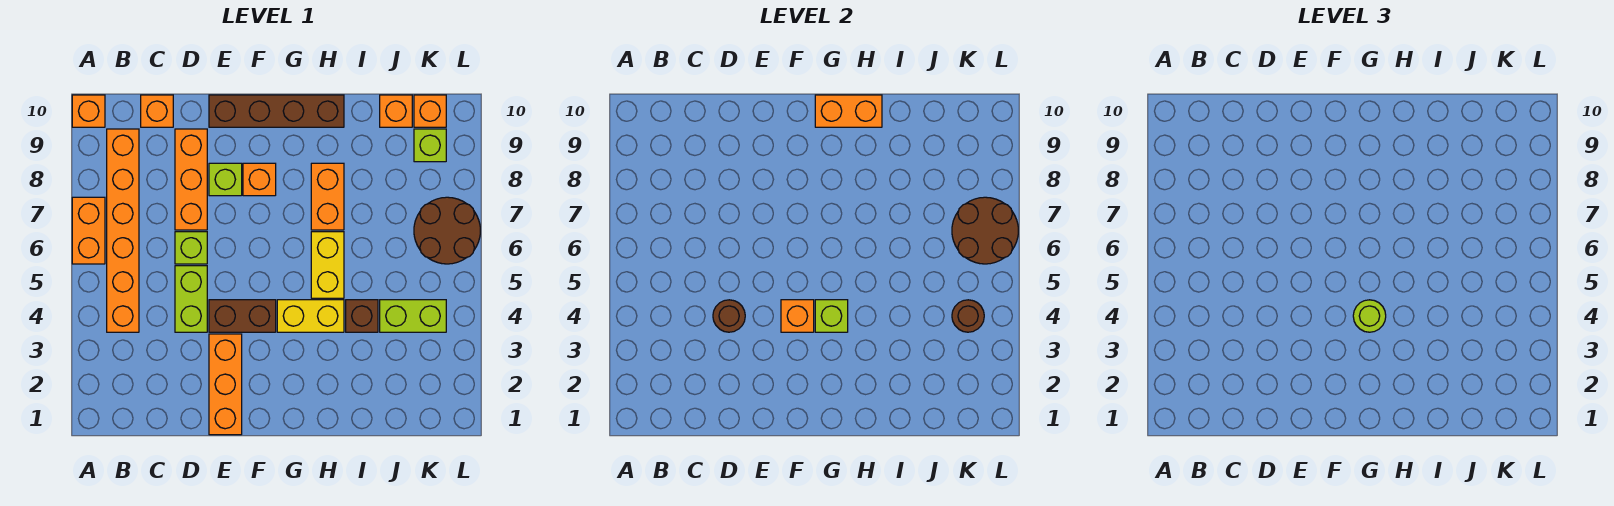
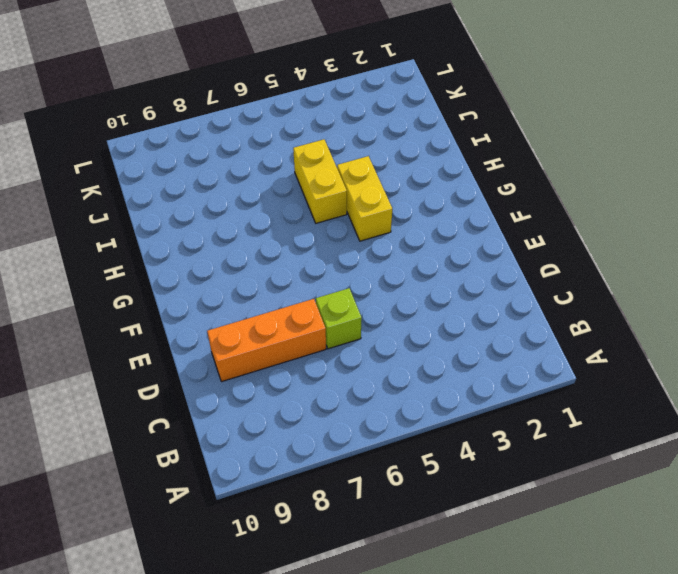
yellow brick H5:I5 level 1 -> yellow brick H5:H6 level 1
none -> orange brick A6:A7 level 1
none -> orange brick A10 level 1
none -> orange brick B4:B9 level 1

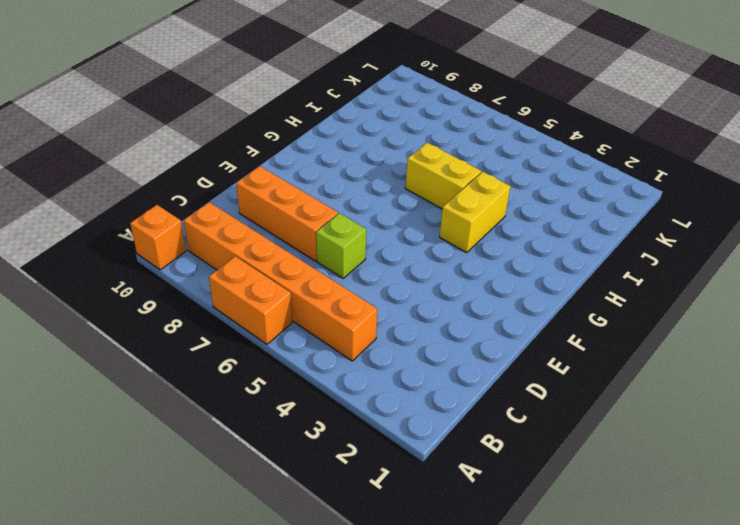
none -> orange brick C10 level 1
none -> lime brick D4:D5 level 1
none -> orange brick E1:E3 level 1

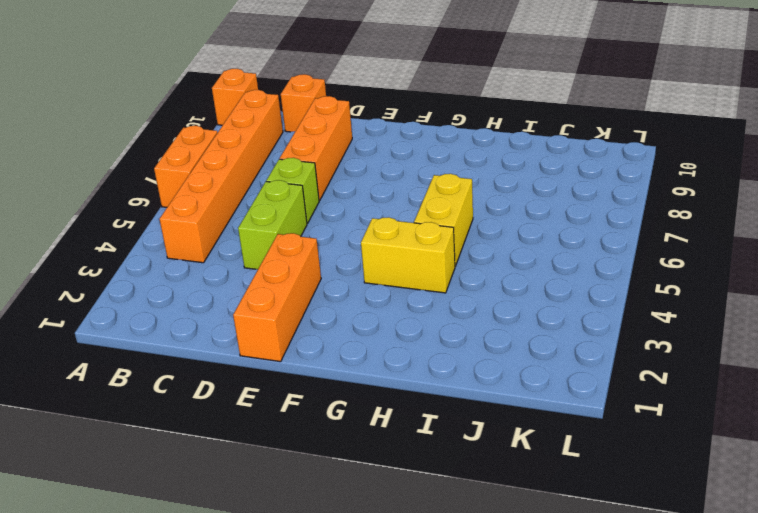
none -> brown brick E4:F4 level 1
none -> lime brick E8 level 1
none -> brown brick E10:H10 level 1

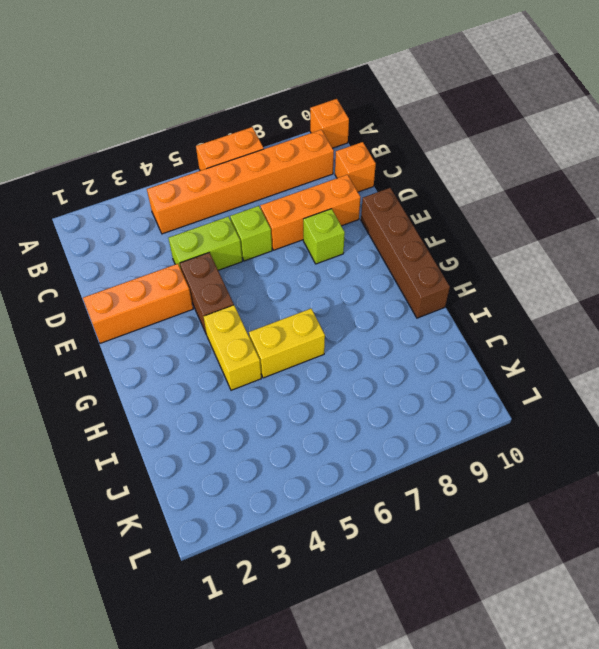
none -> orange brick F8 level 1
none -> orange brick H7:H8 level 1
none -> brown brick I4 level 1

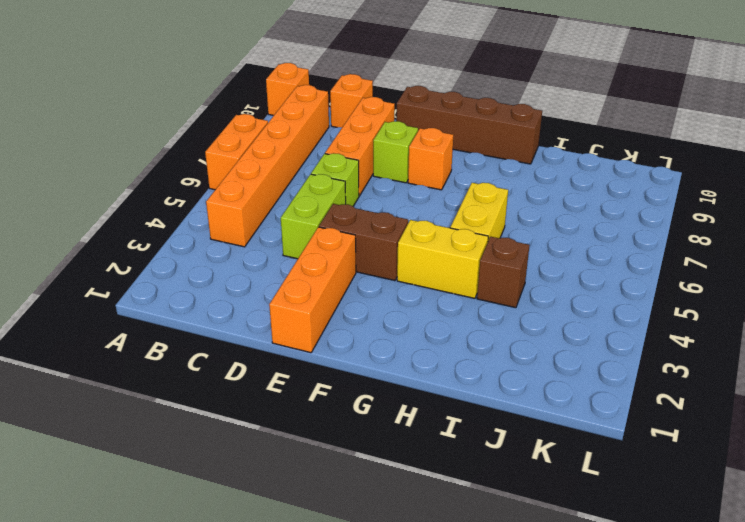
none -> orange brick H7:H8 level 1
none -> lime brick J4:K4 level 1
none -> orange brick J10 level 1

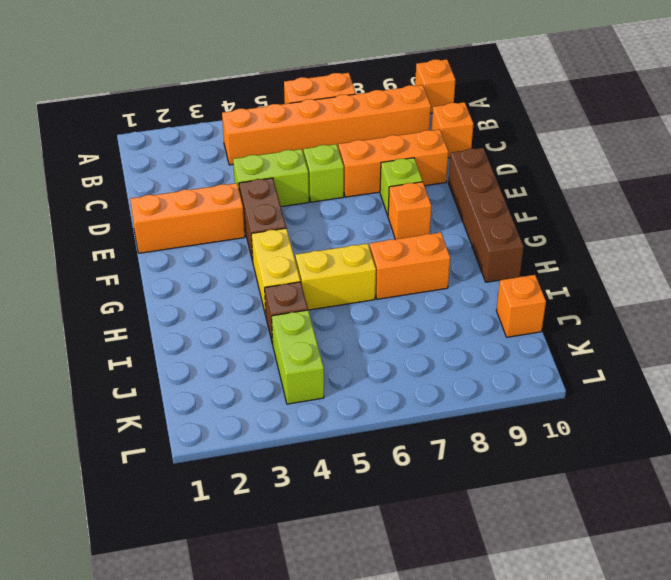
none -> brown round brick K6:L7 level 1
none -> lime brick K9 level 1
none -> orange brick K10 level 1

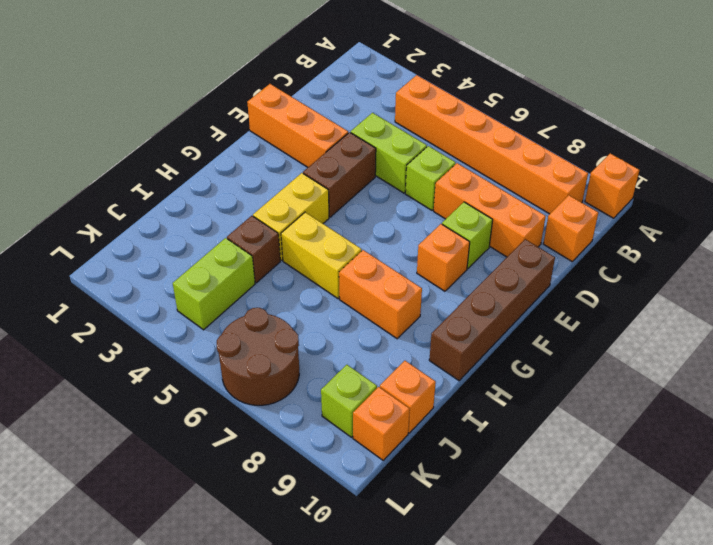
none -> orange brick A6:A7 level 1
none -> brown round brick D4 level 2
none -> orange brick F4 level 2

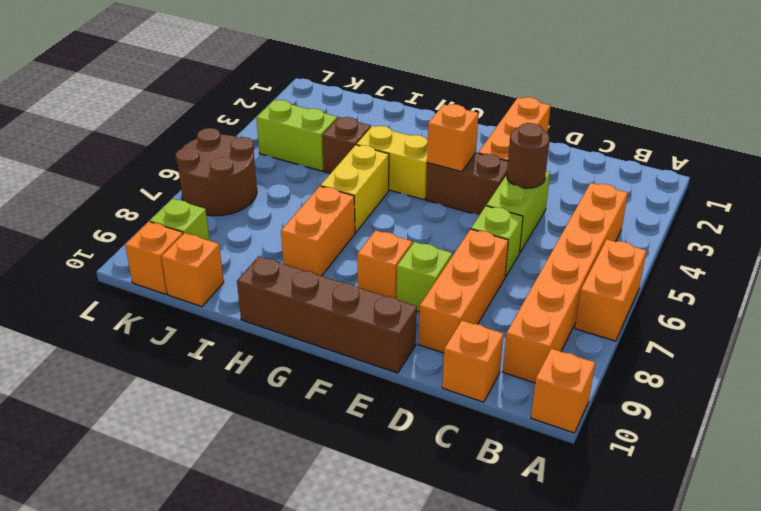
none -> lime brick G4 level 2
none -> orange brick G10:H10 level 2
none -> brown round brick K4 level 2

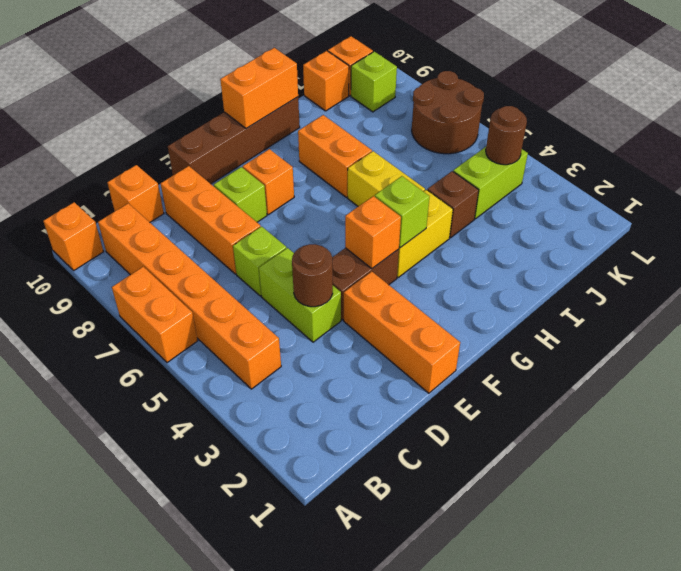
none -> brown round brick K6:L7 level 2
none -> lime round brick G4 level 3

